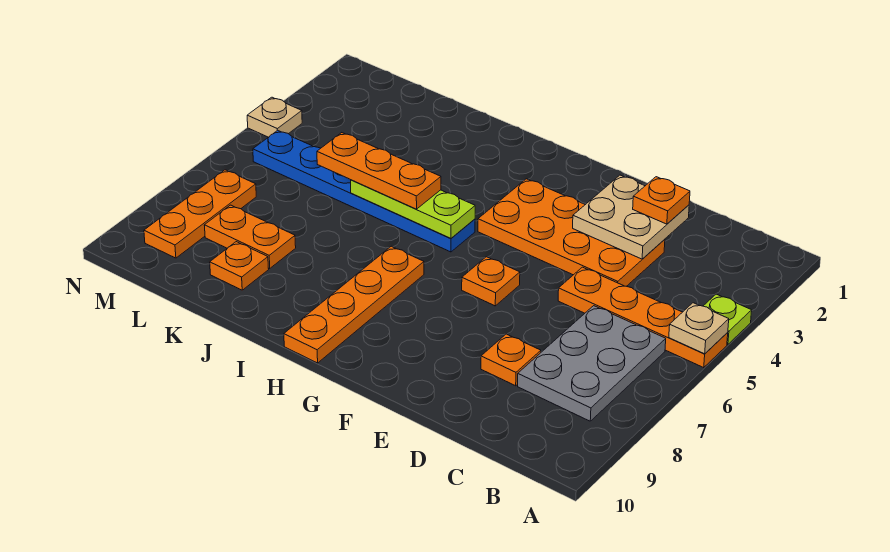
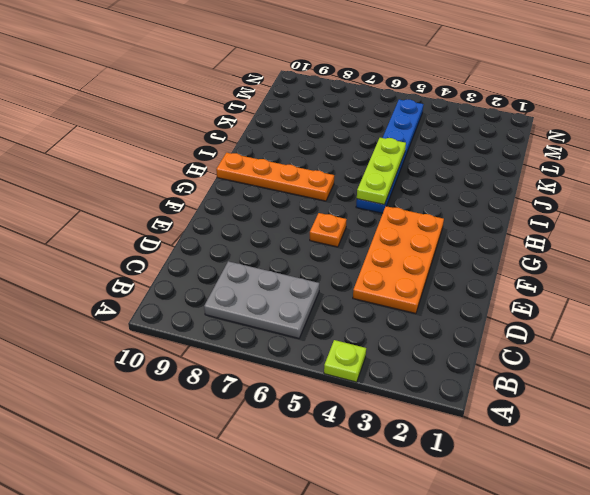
none -> orange plate A5:D5 level 1
none -> orange plate D8 level 1
none -> orange plate K8:L8 level 1

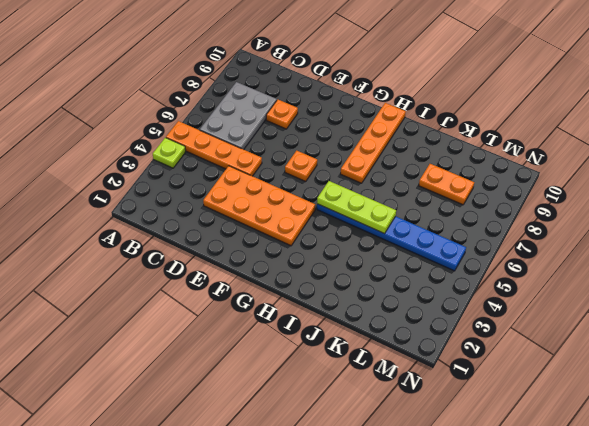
none -> orange plate K9 level 1
none -> orange plate M7:M9 level 1
none -> tan plate N4 level 1

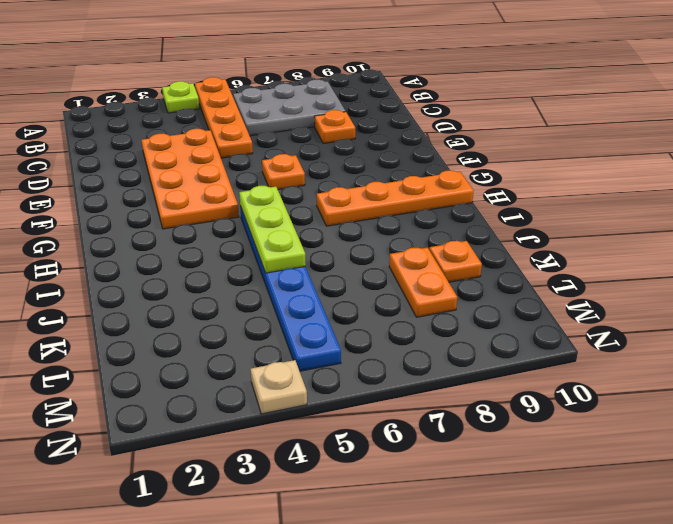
none -> orange plate M7:M9 level 1
none -> tan plate A5 level 2
none -> tan plate D2:E3 level 2

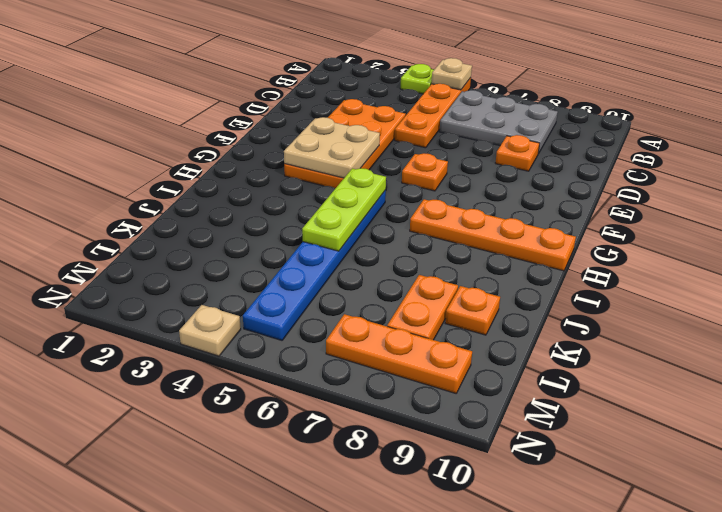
tan plate F3:G4 level 2 -> tan plate D2:E3 level 2
none -> orange plate D2 level 3
none -> orange plate I5:K5 level 3

